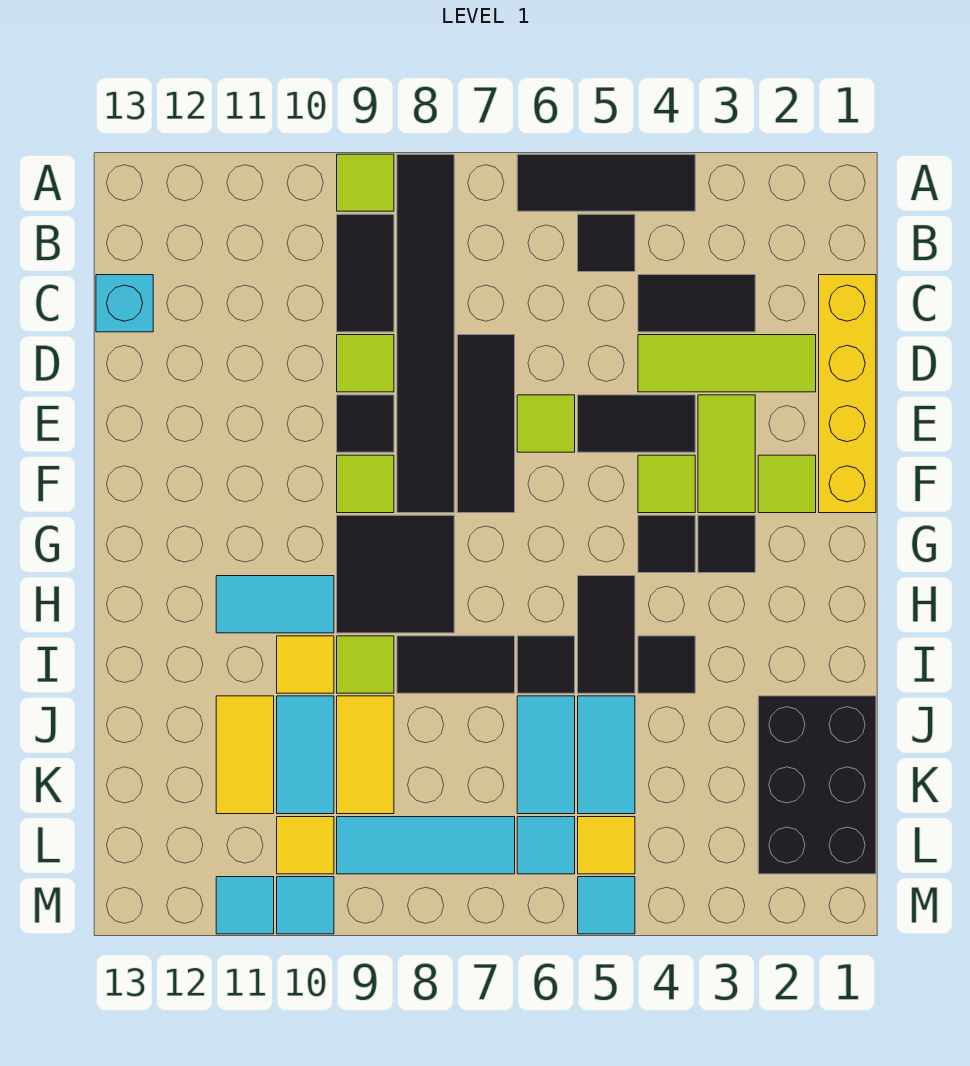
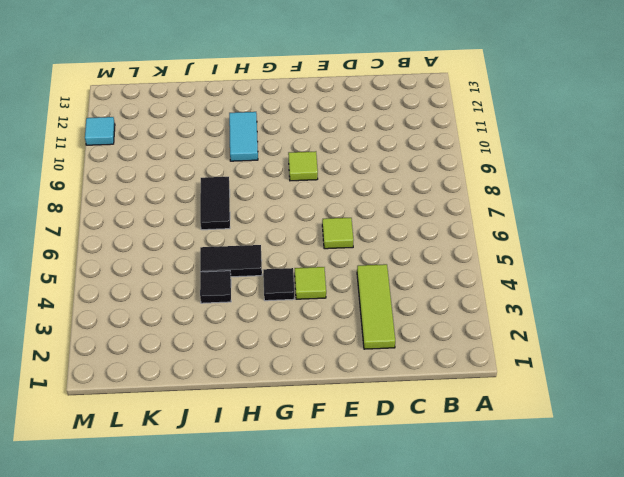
none -> black tile A4:A6 level 1
none -> black tile A8:F8 level 1
none -> lime tile A9 level 1
none -> black tile B5 level 1

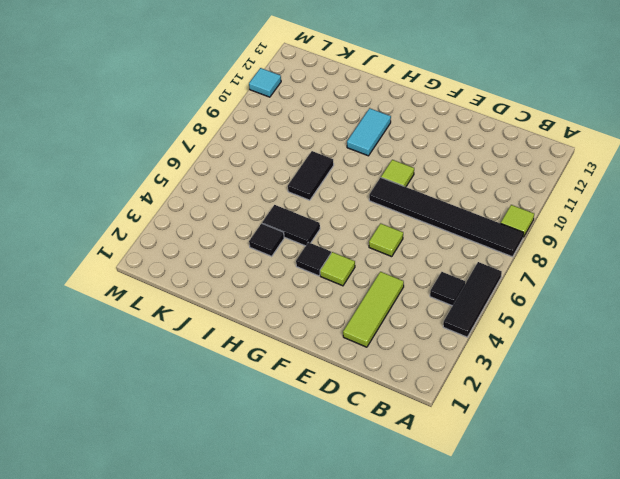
none -> black tile B9:C9 level 1
none -> yellow brick C1:F1 level 1
none -> black tile C3:C4 level 1
none -> cyan brick C13 level 1

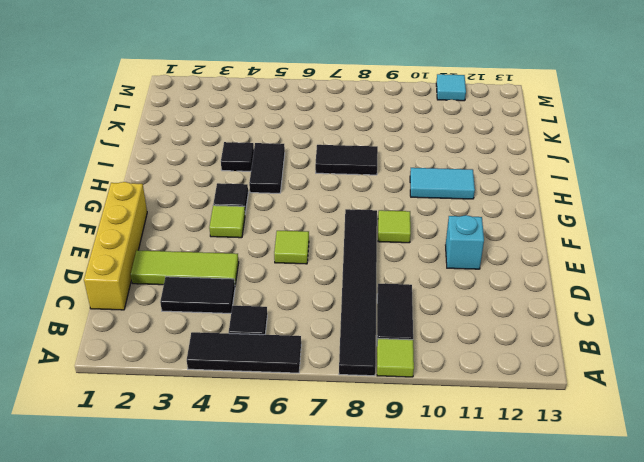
cyan brick E11 level 1 -> cyan brick C13 level 1
none -> black tile D7:F7 level 1
none -> lime tile D9 level 1
none -> lime tile E3:F3 level 1
none -> black tile E4:E5 level 1

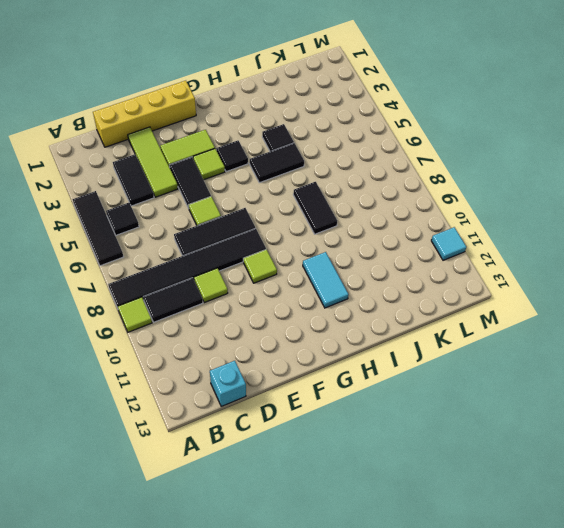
none -> black tile E9 level 1
none -> lime tile F2 level 1
none -> black tile G3 level 1
none -> black tile G8:H9 level 1

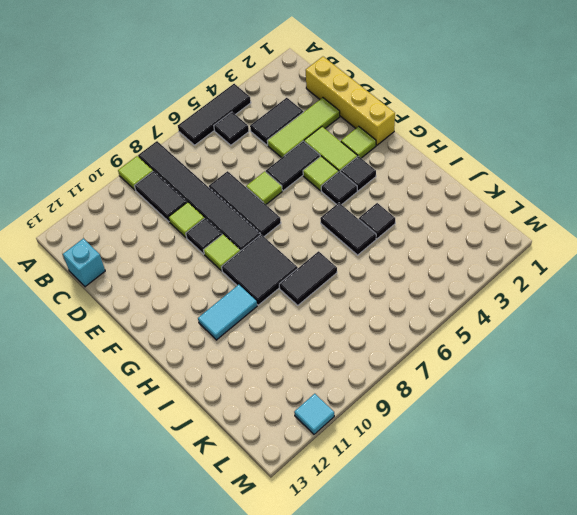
none -> black tile I6 level 1
none -> lime tile I9 level 1
none -> yellow tile I10 level 1
none -> black brick J1:L2 level 1

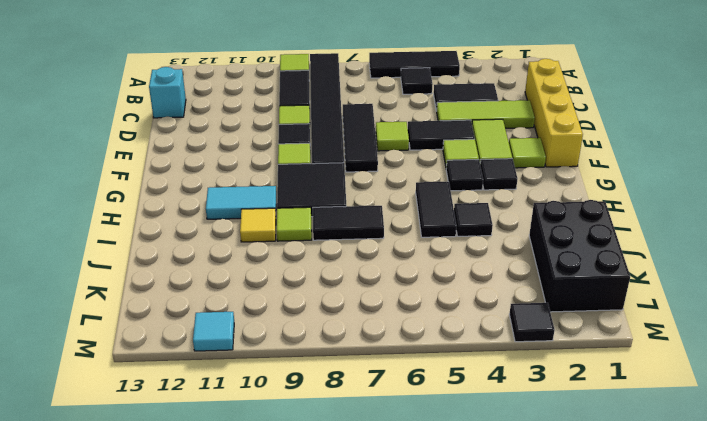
black tile M3 level 1 -> black tile I6 level 1
none -> cyan tile J5:K5 level 1
none -> cyan tile J6:K6 level 1
none -> yellow tile J9:K9 level 1
none -> cyan tile J10:K10 level 1

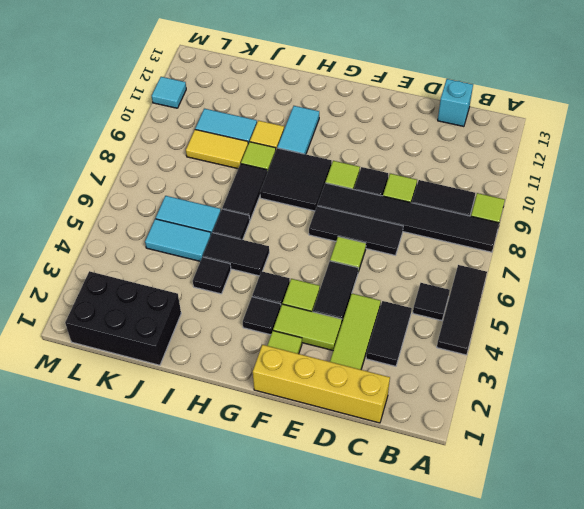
none -> yellow tile J11:K11 level 1
none -> yellow tile L5 level 1
none -> cyan tile L6 level 1
none -> cyan tile L7:L9 level 1

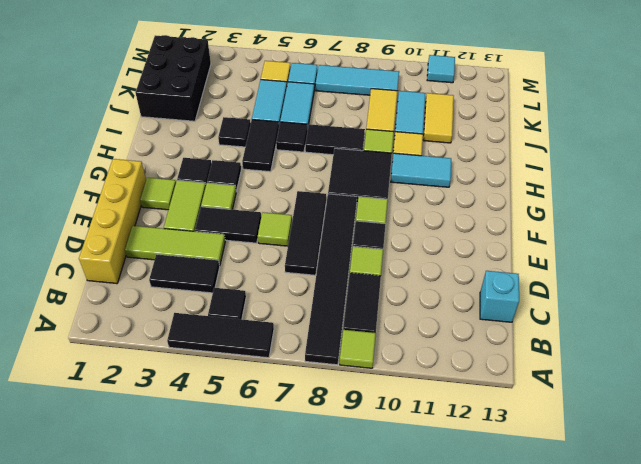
none -> yellow tile L10 level 1
none -> cyan tile M5 level 1
none -> cyan tile M10 level 1

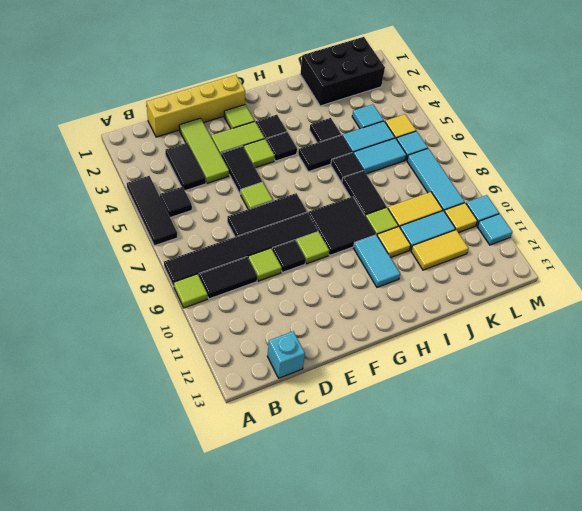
cyan tile K4 level 1 -> cyan tile M5 level 1

